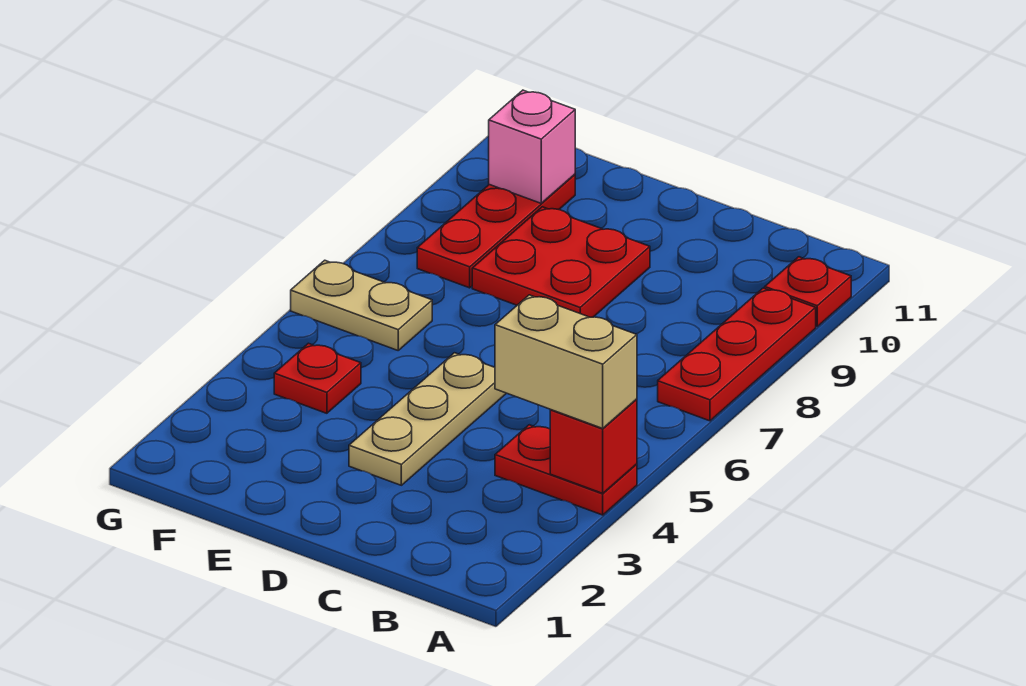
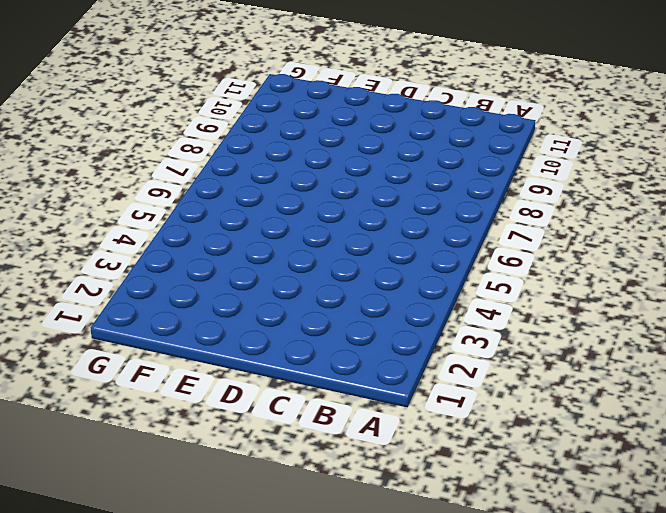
none -> red plate A4:B4 level 1
none -> red plate A7:A9 level 1

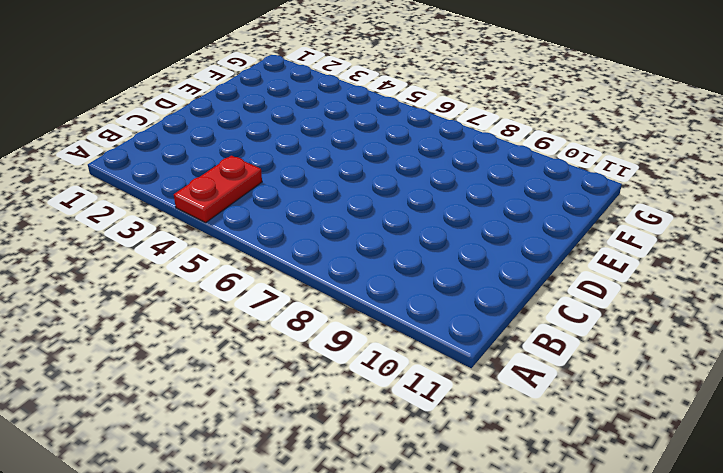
none -> red plate A7:A9 level 1
none -> red plate A10 level 1

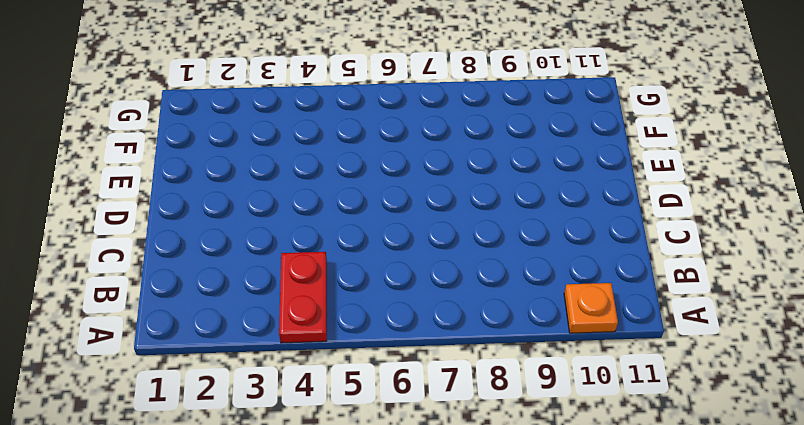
orange plate A10 level 1 -> red plate A10 level 1
none -> red plate A7:A9 level 1
none -> tan plate D3:D5 level 1

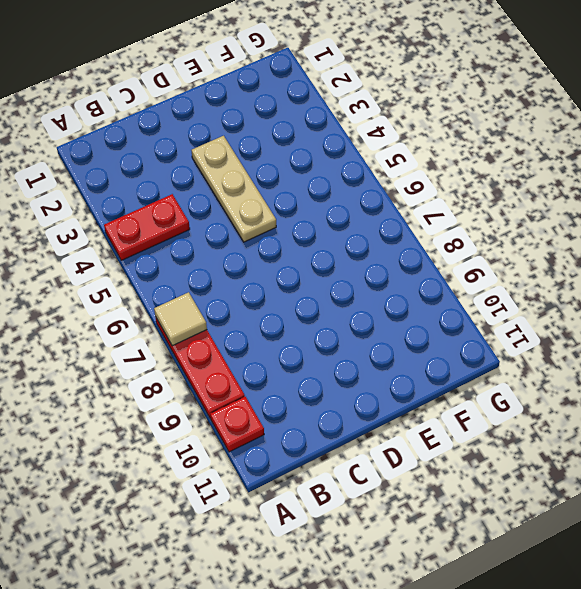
tan tile A7 level 2 -> none
none -> red plate D8:E9 level 1
none -> red plate F4 level 1

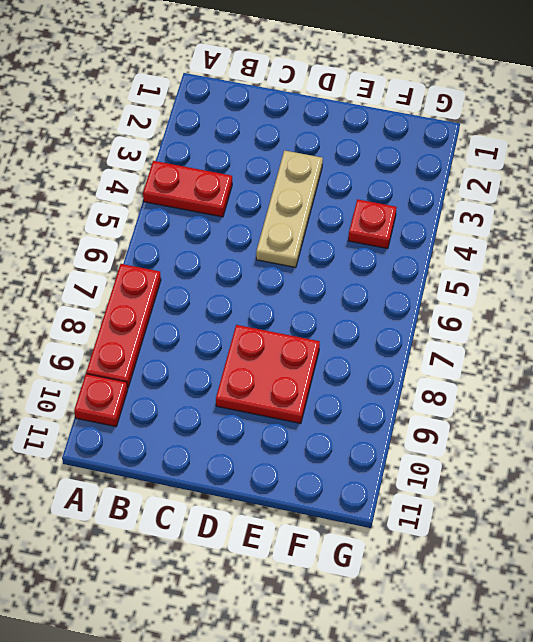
none -> tan plate F6:G6 level 1
none -> red plate F8:F10 level 1

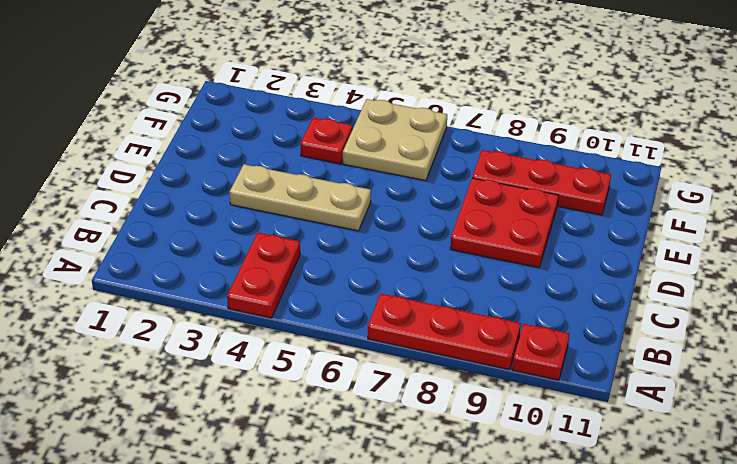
tan plate F5:G6 level 1 -> tan plate F6:G6 level 1
none -> red brick A4 level 2
none -> pink brick F10 level 2

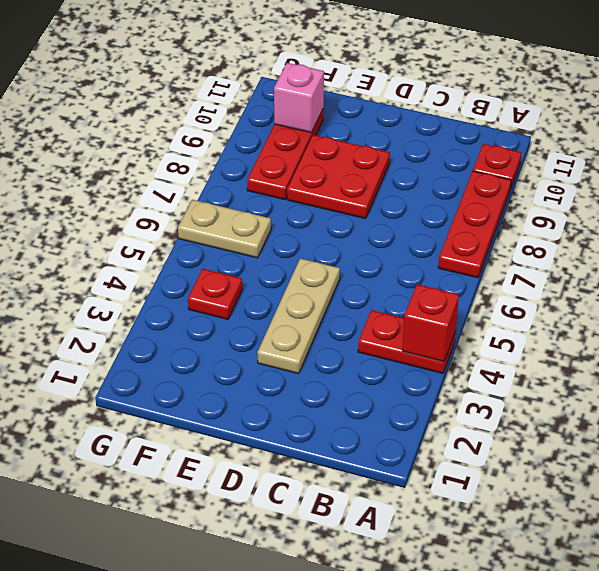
none -> tan brick A4:B4 level 3

